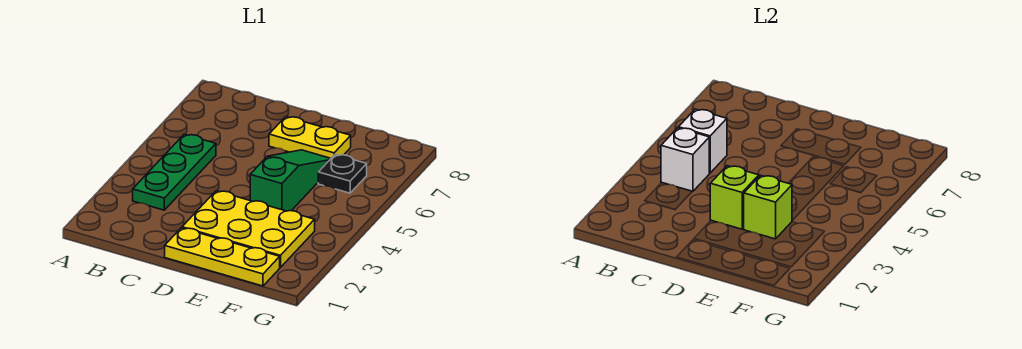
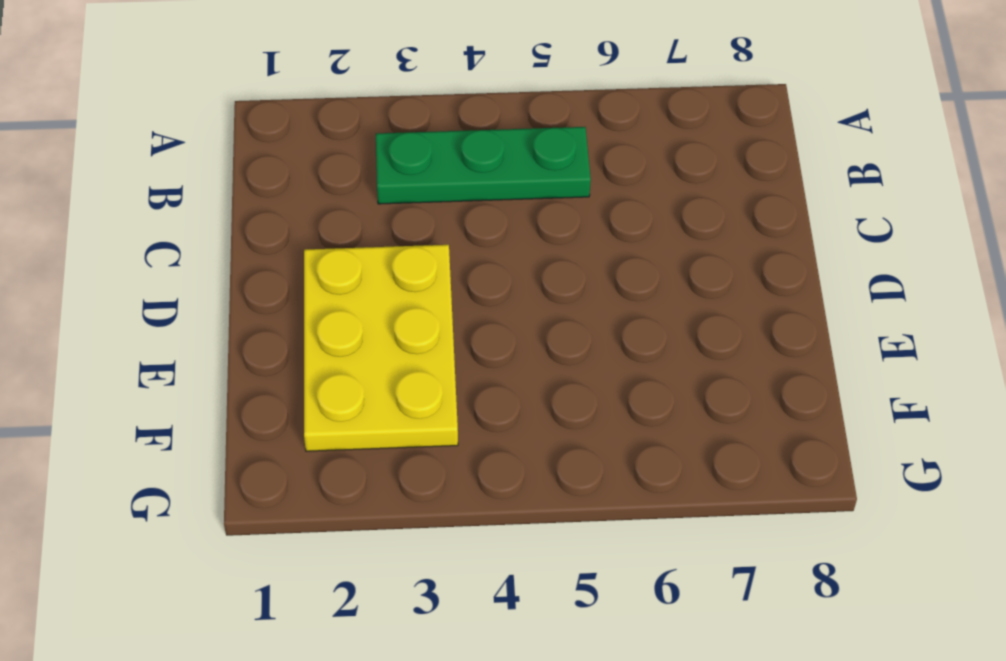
none -> yellow plate D1:F1 level 1
none -> yellow plate D7:E7 level 1

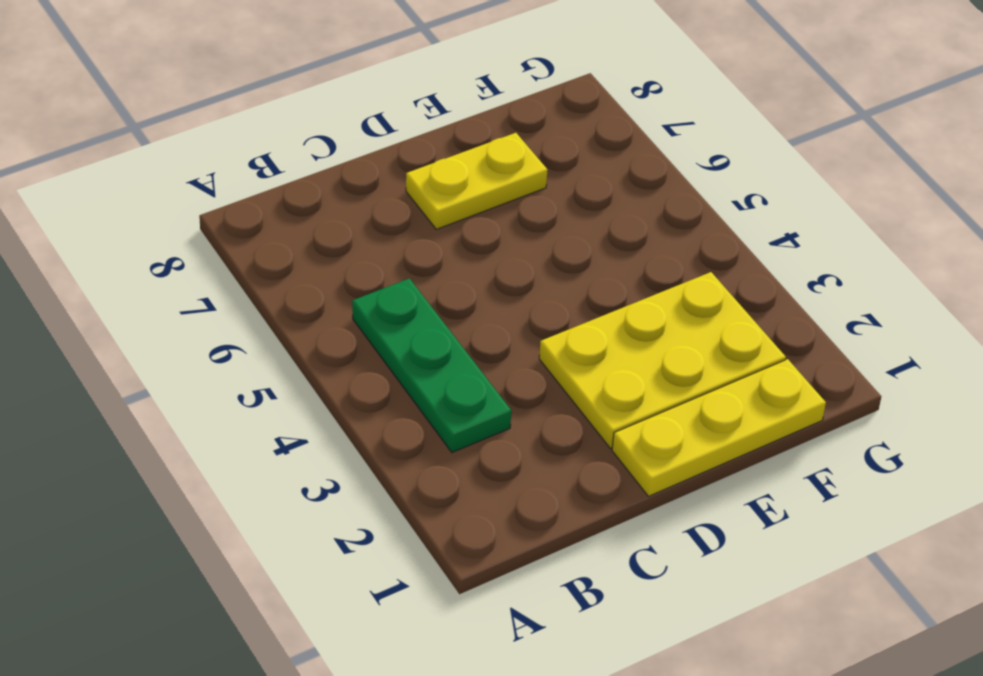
none -> green slope E4:E6 level 1 top 4
none -> black plate F6 level 1

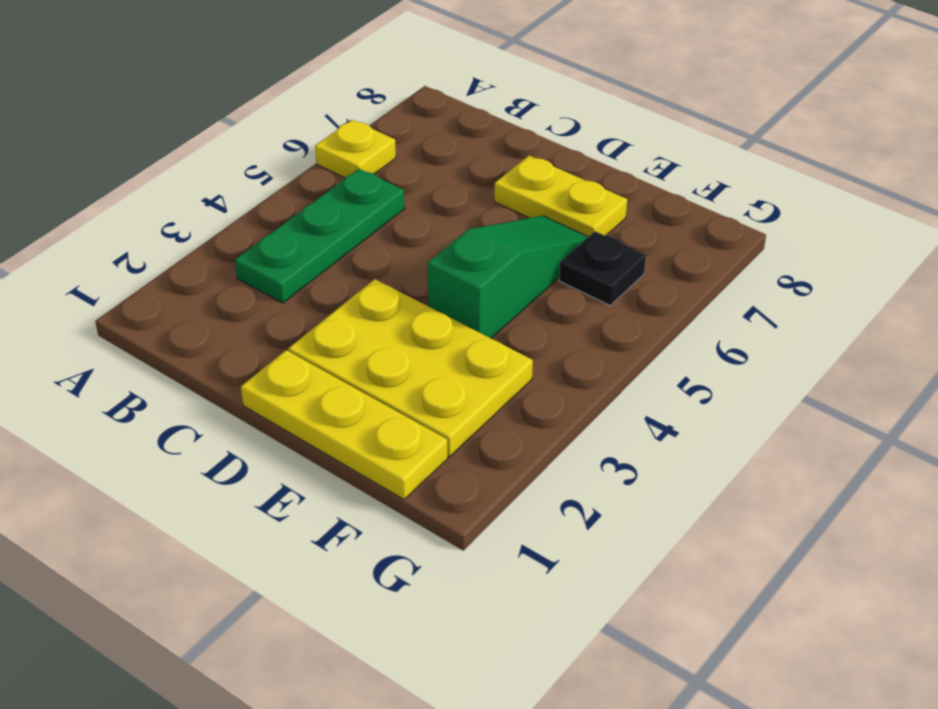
yellow plate A6 level 1 -> none
none -> white brick B4 level 2
none -> white brick B5 level 2

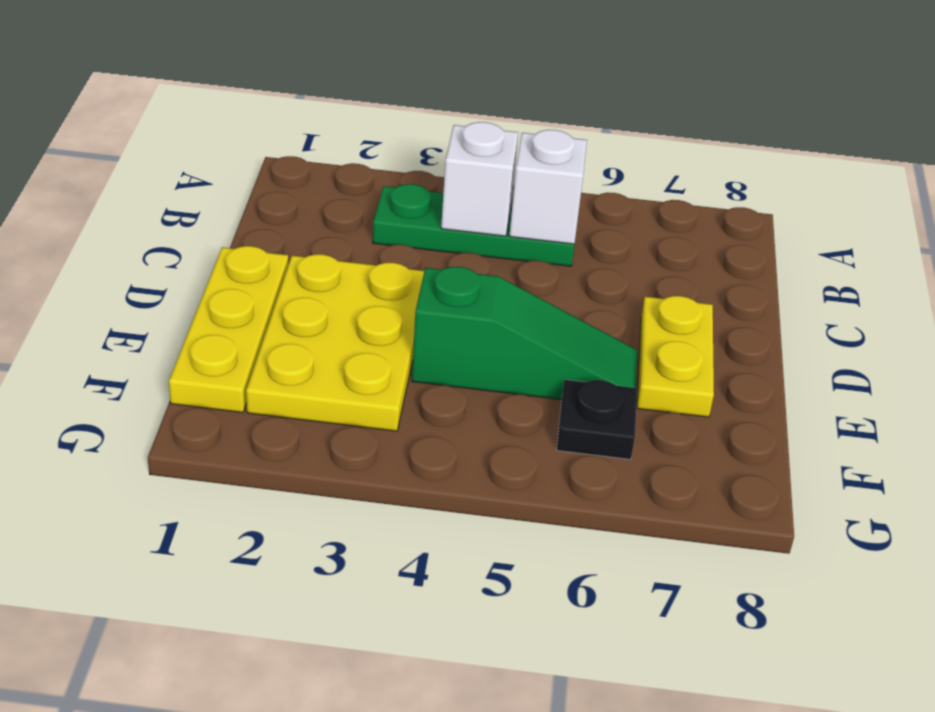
none -> lime brick D3 level 2
none -> lime brick E3 level 2

